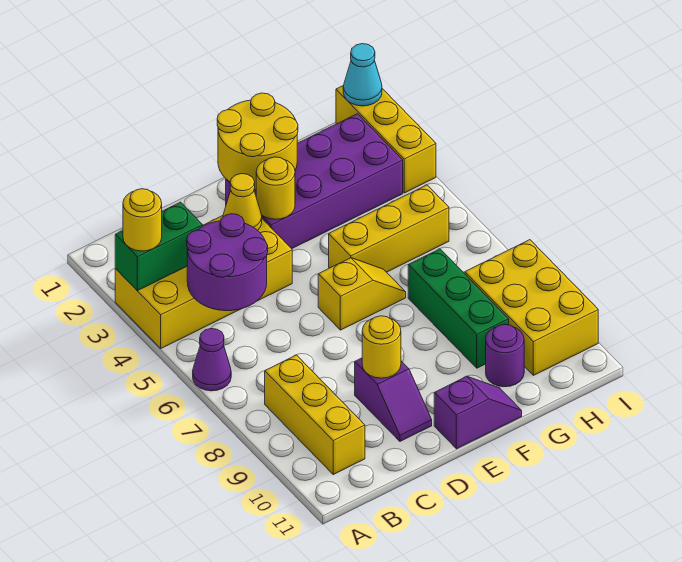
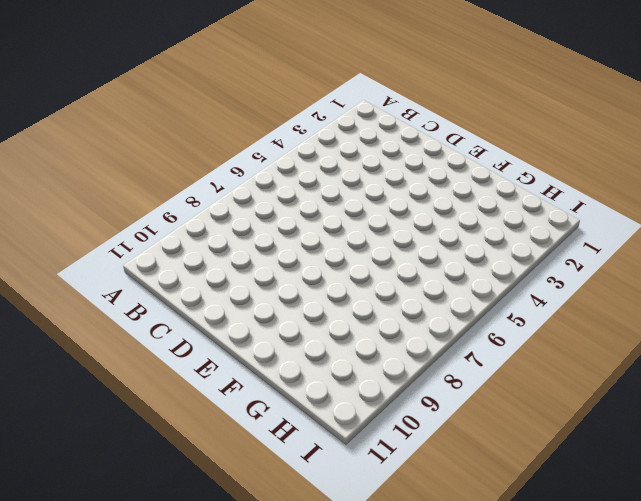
none -> yellow brick A3:D4 level 1
none -> purple cone A6 level 1
none -> yellow brick B8:B10 level 1

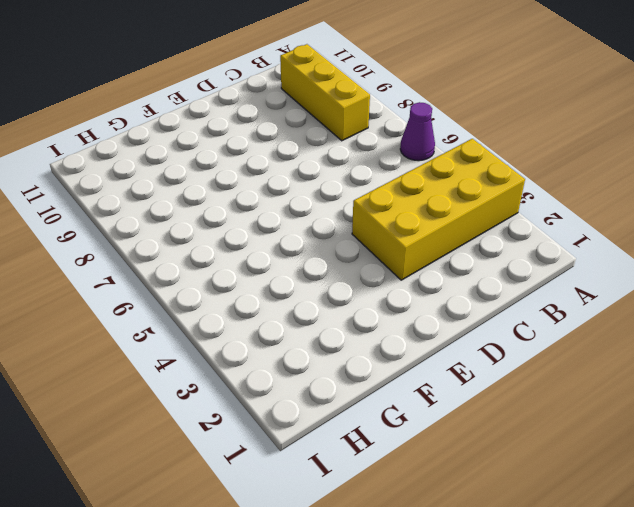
none -> purple slope D9:D10 level 1 top 9
none -> purple brick E2:H3 level 1
none -> yellow slope E6:F6 level 1 top E

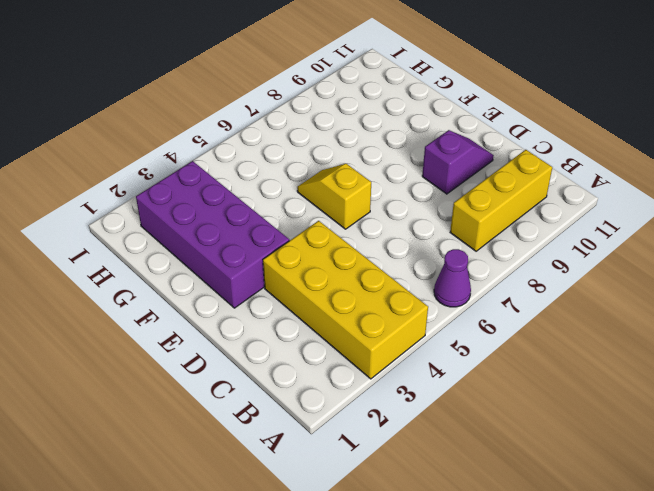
none -> purple slope E11:F11 level 1 top E
none -> yellow brick F5:H5 level 1
none -> green brick G7:G9 level 1

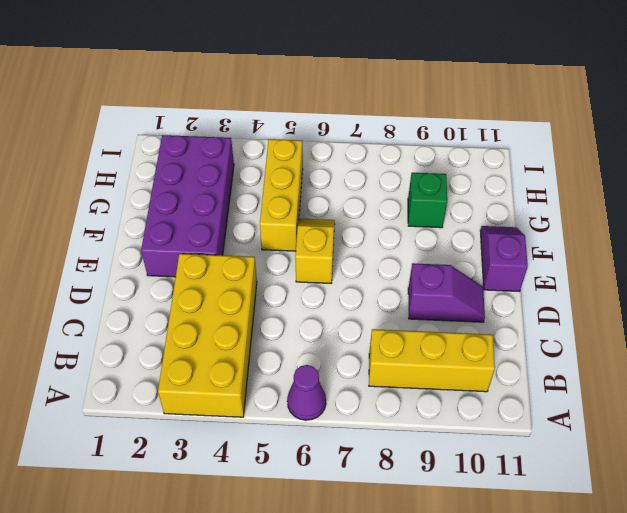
green brick G9 level 1 -> green brick G7:G9 level 1
none -> purple round brick G10 level 1
none -> yellow brick H8:I10 level 1
none -> yellow brick I1:I3 level 1

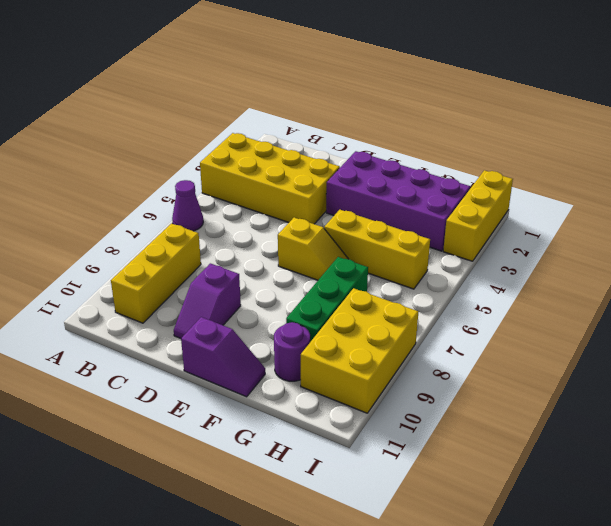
none -> green brick A3:B3 level 2
none -> purple round brick B4:C5 level 2
none -> yellow cone D3 level 2

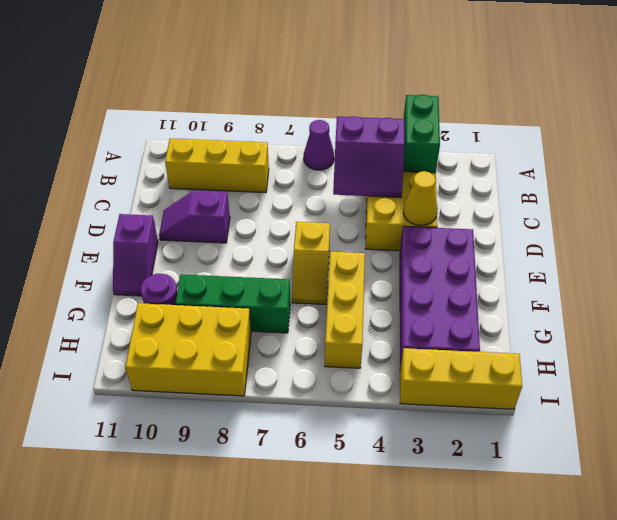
purple slope B4:C5 level 2 top B -> purple round brick B4:C5 level 2
none -> yellow round brick D9 level 2
none -> yellow round brick E1:F2 level 2
none -> yellow round brick E3 level 2

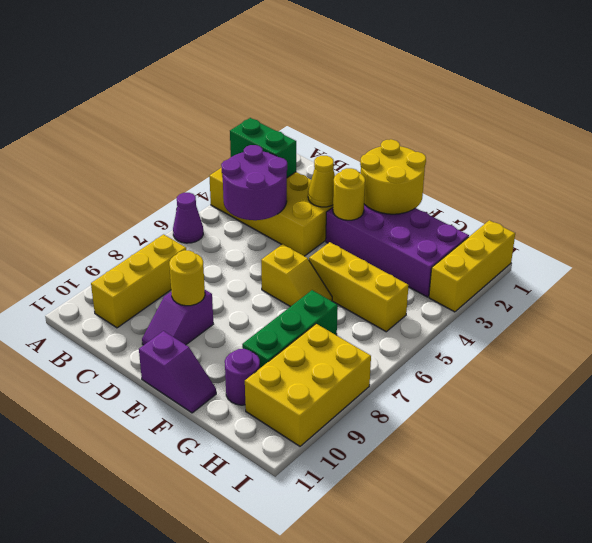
none -> cyan cone I1 level 2
none -> yellow round brick A3 level 3

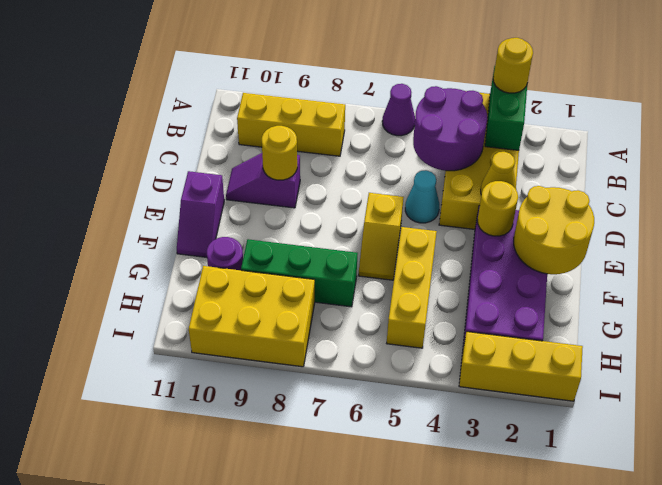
cyan cone D5 level 1 -> cyan cone I1 level 2

